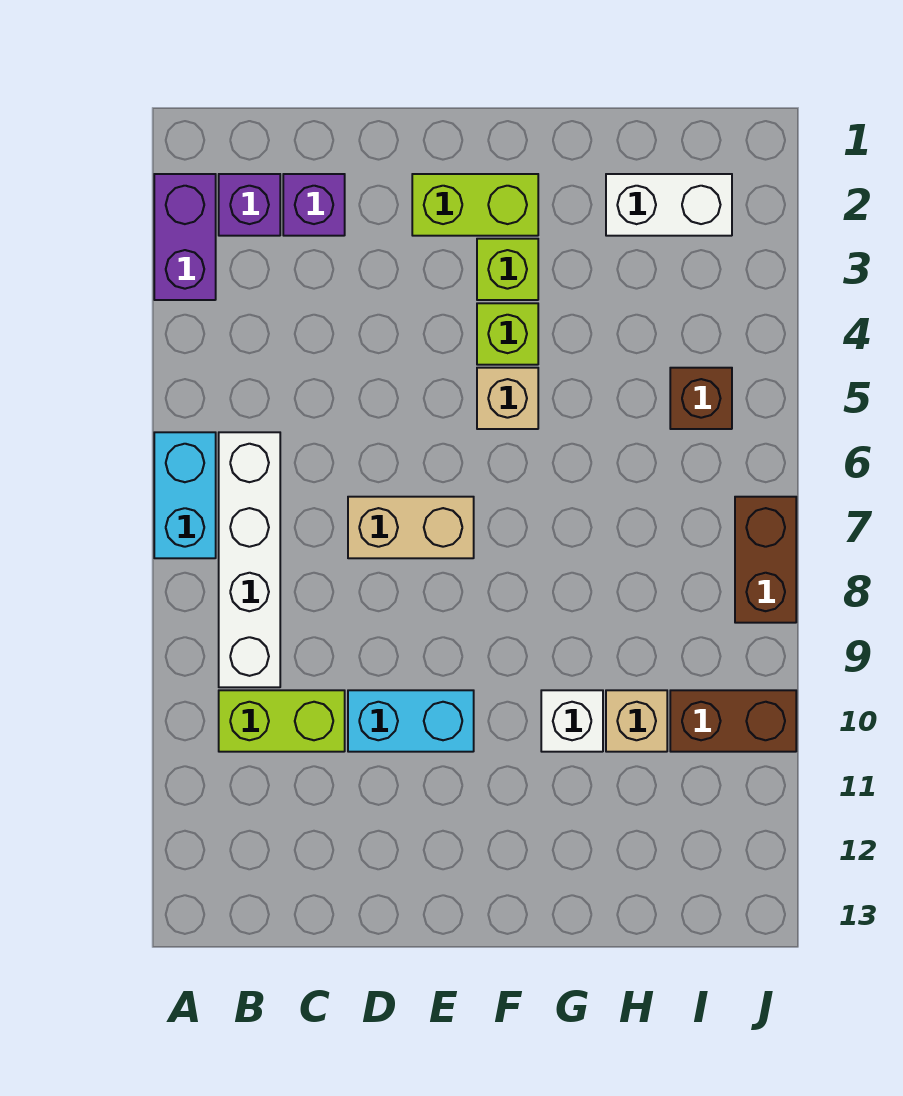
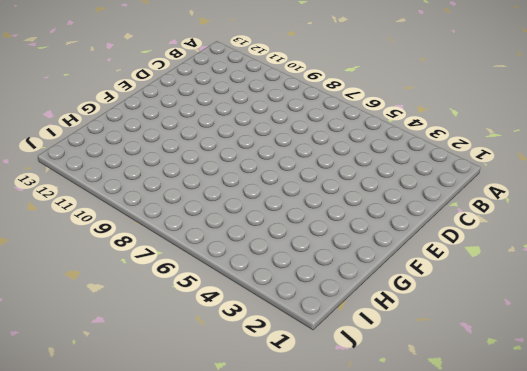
none -> purple brick A2:A3 level 1
none -> cyan brick A6:A7 level 1
none -> purple brick B2 level 1

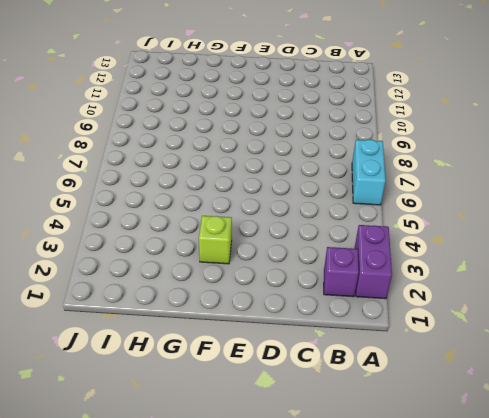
none -> white brick B6:B9 level 1
none -> lime brick B10:C10 level 1
none -> purple brick C2 level 1

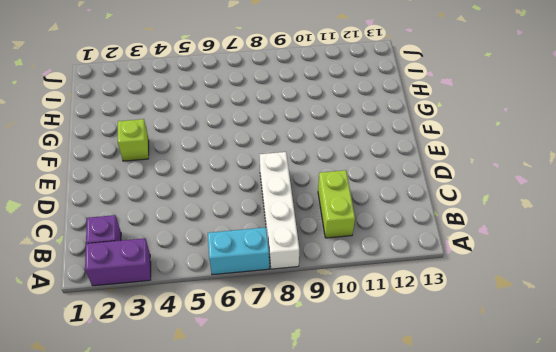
white brick A8:D8 level 1 -> white brick B6:B9 level 1
none -> purple brick C2 level 1
none -> tan brick D7:E7 level 1
none -> cyan brick D10:E10 level 1

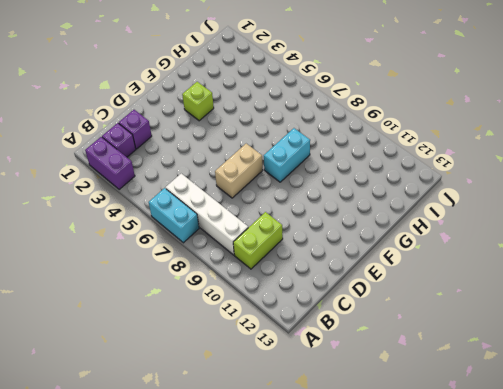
cyan brick F8:G8 level 1 -> cyan brick D10:E10 level 1
none -> lime brick E2:F2 level 1
none -> lime brick F4 level 1
none -> tan brick F5 level 1

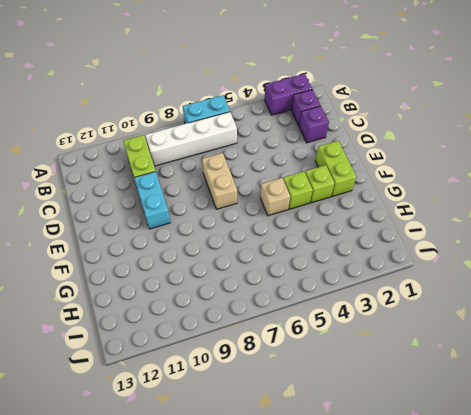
none -> white brick G10 level 1
none -> white brick H2:I2 level 1
none -> tan brick H10 level 1

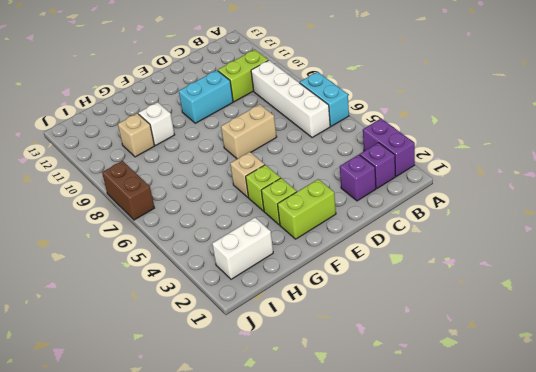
none -> brown brick I5 level 1
none -> brown brick I10:J10 level 1

